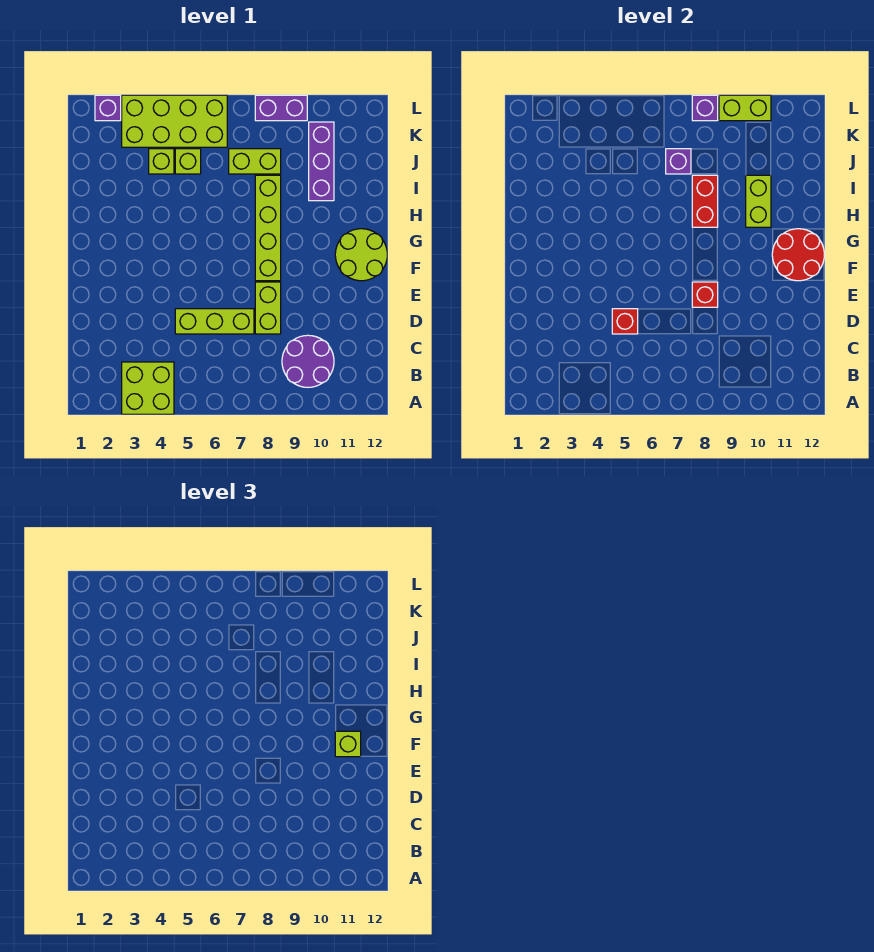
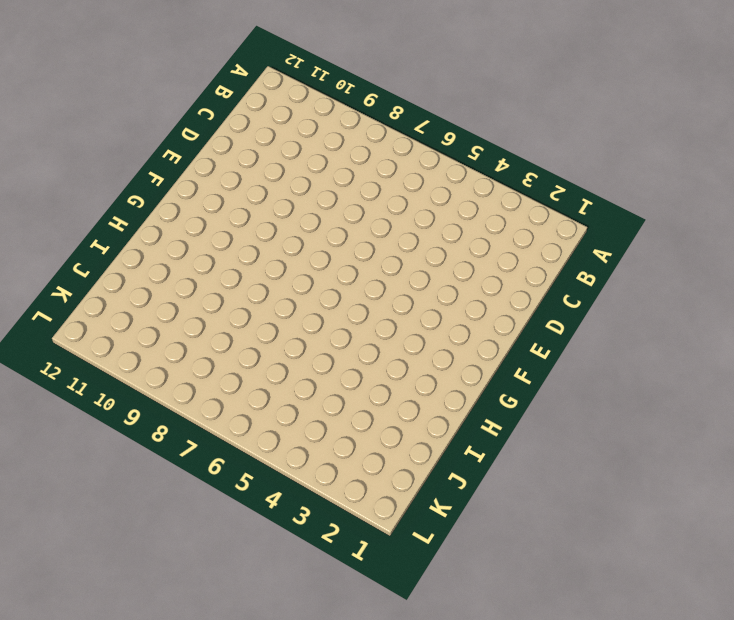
none -> lime brick A3:B4 level 1
none -> purple round brick B9:C10 level 1
none -> lime brick D5:D7 level 1

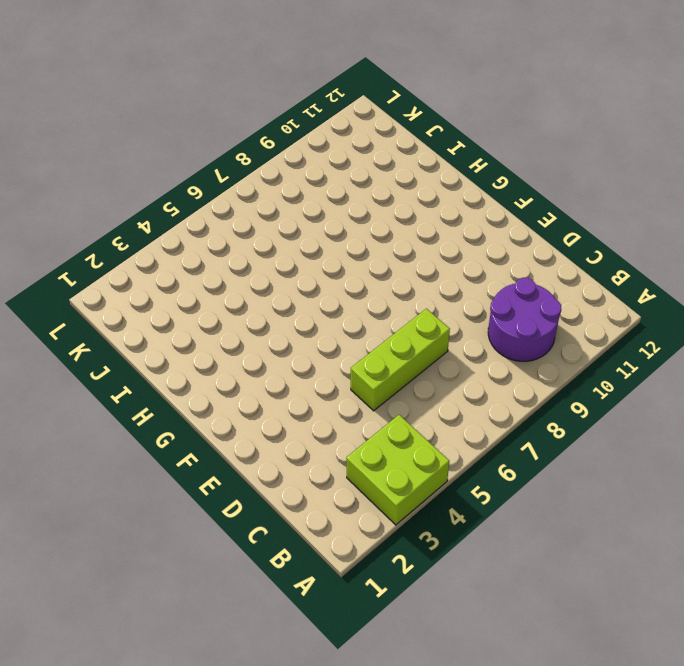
none -> lime brick D8:E8 level 1
none -> lime brick F8:I8 level 1
none -> lime round brick F11:G12 level 1

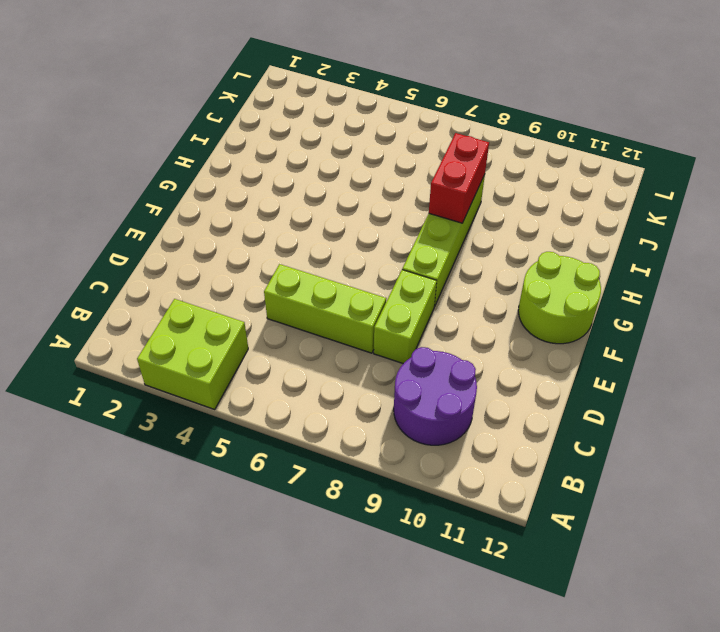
none -> purple brick I10:K10 level 1
none -> lime brick J4 level 1
none -> lime brick J5 level 1

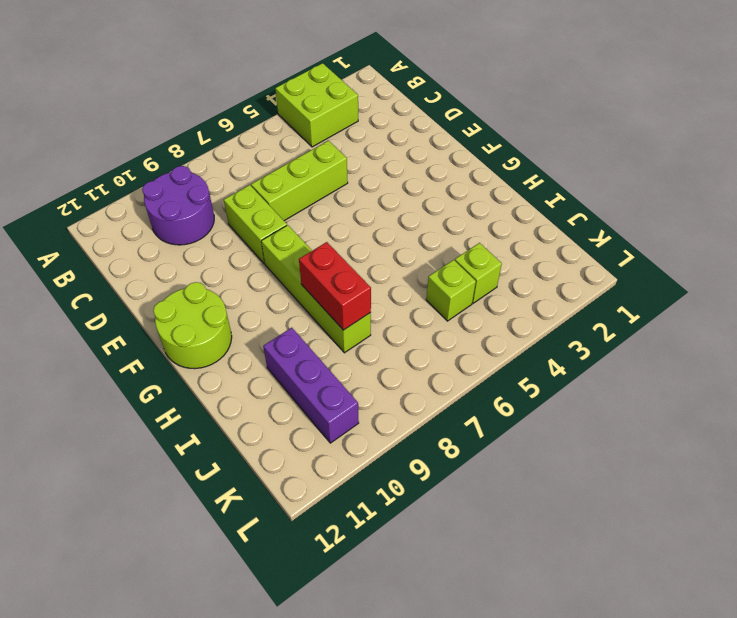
none -> lime brick J7:J8 level 1
none -> lime brick K3:L6 level 1
none -> purple brick L2 level 1

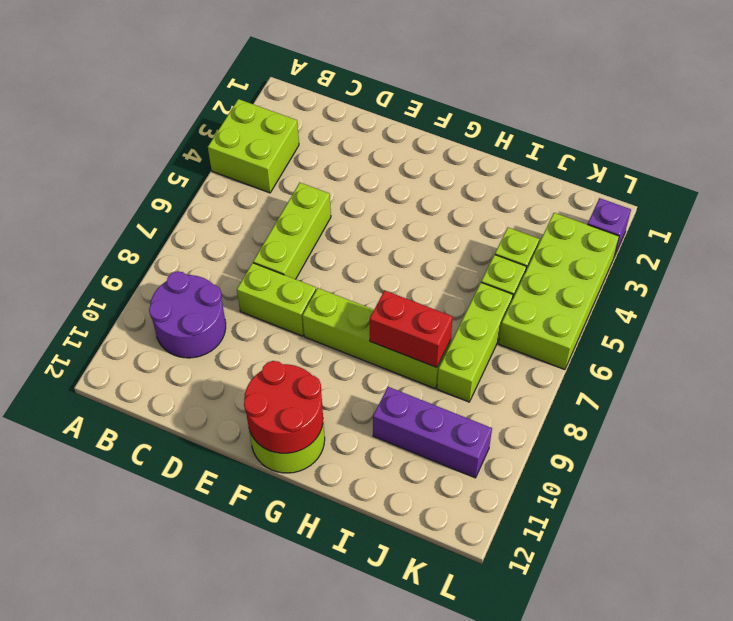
lime brick J6:J8 level 1 -> lime brick J7:J8 level 1
none -> purple brick L8:L9 level 1
none -> red brick D5 level 2
none -> red brick E8 level 2

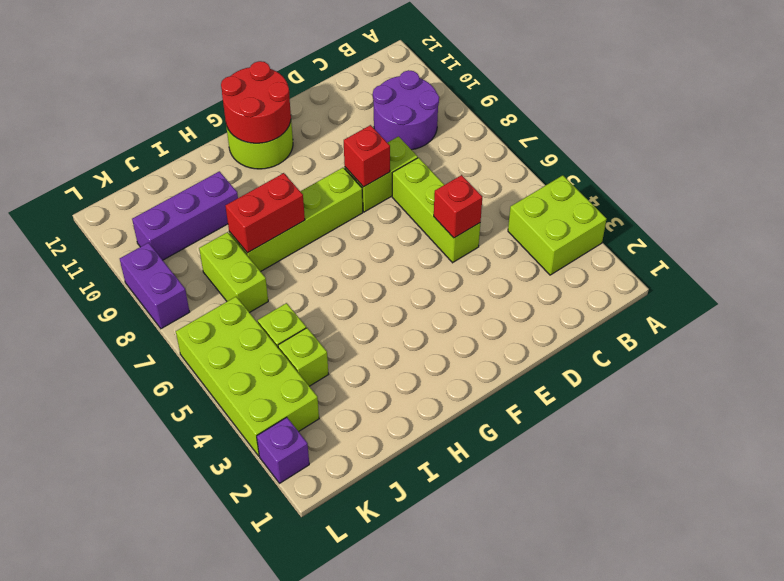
none -> lime brick H10:I10 level 2
none -> purple brick J7 level 2
none -> purple brick L8 level 2

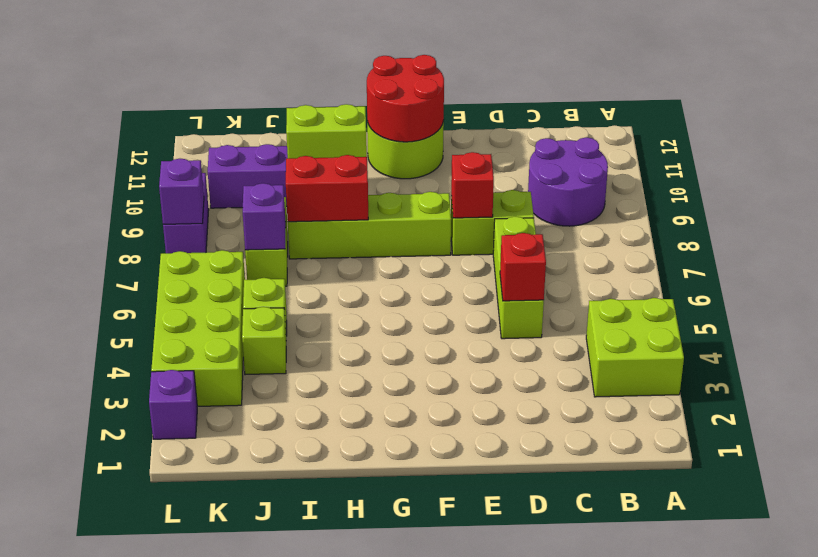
none -> lime brick L9:L10 level 2
none -> lime brick F11 level 3

